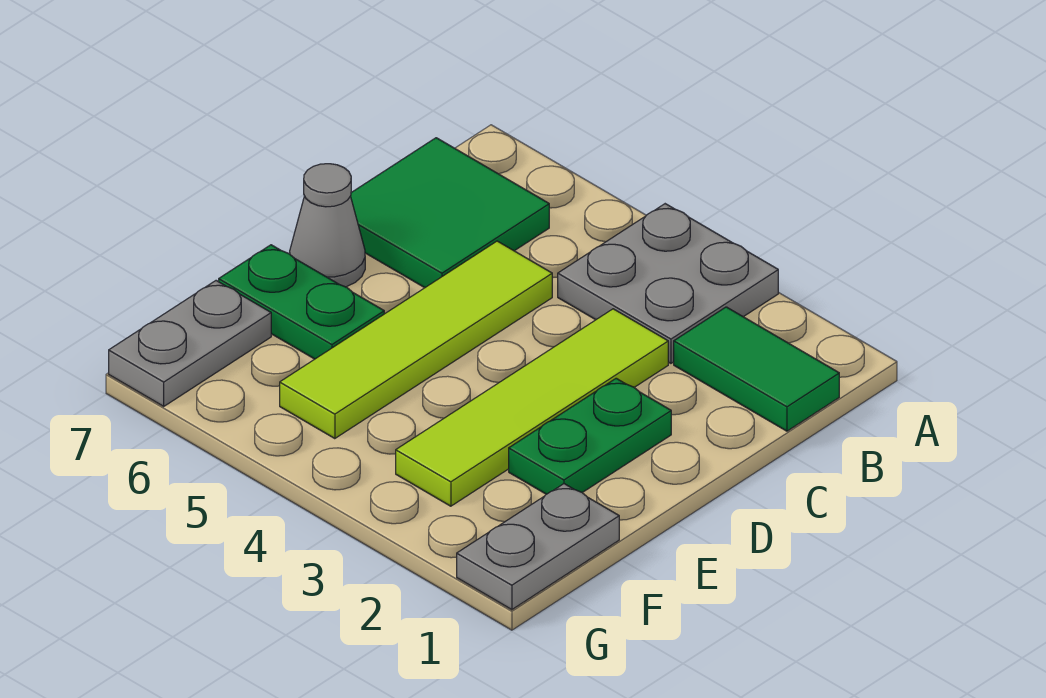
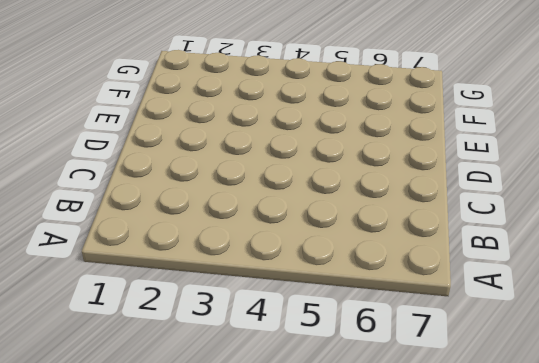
none -> grey plate A3:B4 level 1
none -> green tile B1:B2 level 1

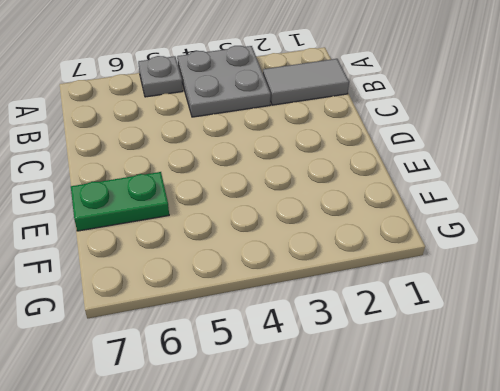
grey plate A5 level 1 -> none
grey tile B1:B2 level 1 -> green tile B1:B2 level 1
none -> green tile B6:C7 level 1
none -> lime tile C3:F3 level 1

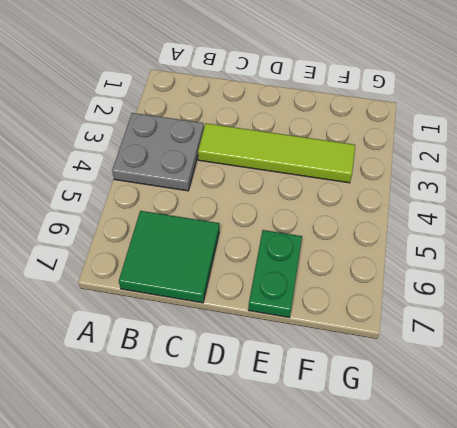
none -> green tile B1:B2 level 1
none -> lime tile C5:F5 level 1

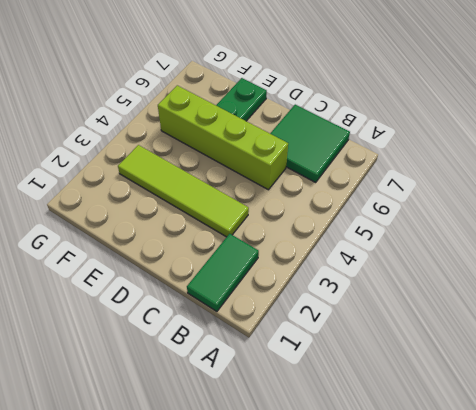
lime brick C5:F5 level 1 -> lime tile C5:F5 level 1
none -> grey plate A3:B4 level 1
none -> green plate D2:E2 level 1

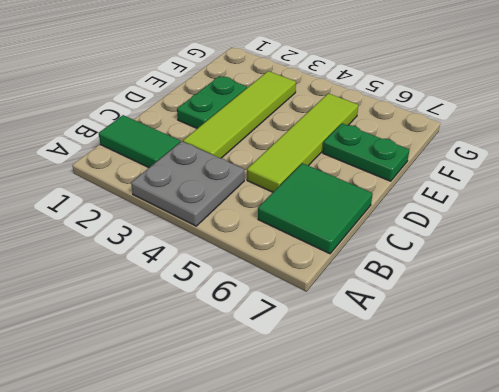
none -> grey cone D7 level 1
none -> grey plate F1:G1 level 1

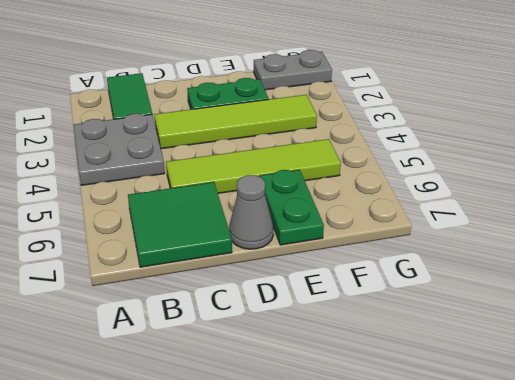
none -> grey plate F7:G7 level 1

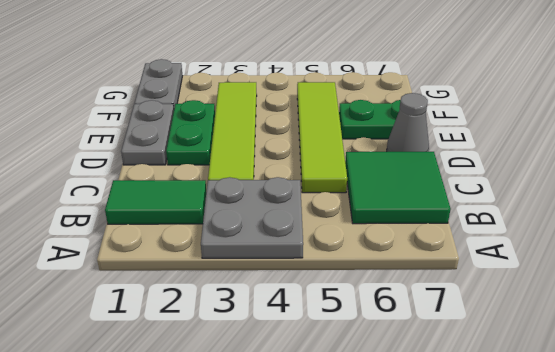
grey plate D1:E1 level 1 -> grey plate F7:G7 level 1

